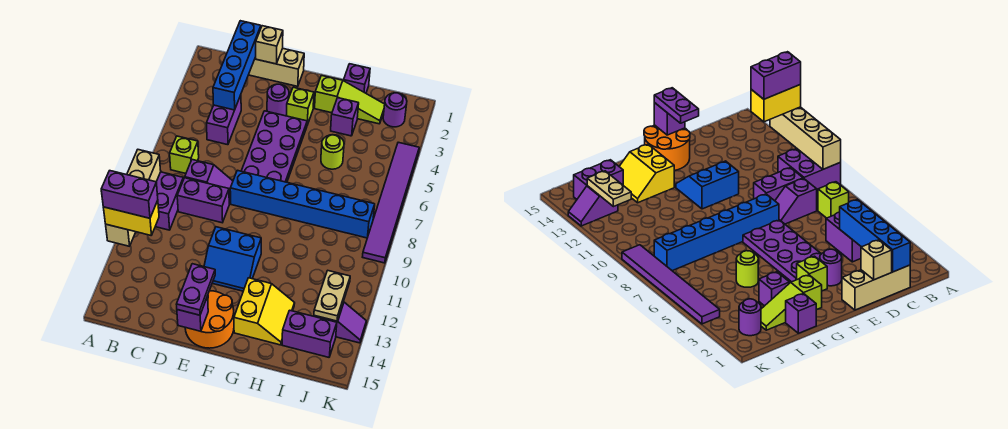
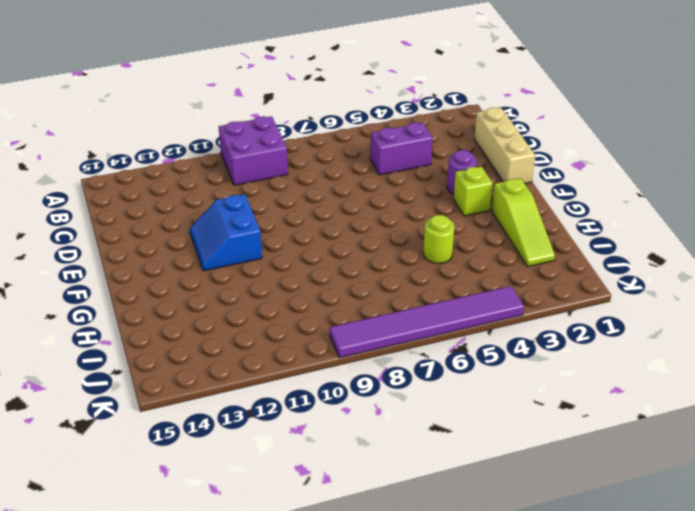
none -> lime brick B7 level 1
none -> purple slope C8:D8 level 1 top C
none -> purple brick C9:D9 level 1

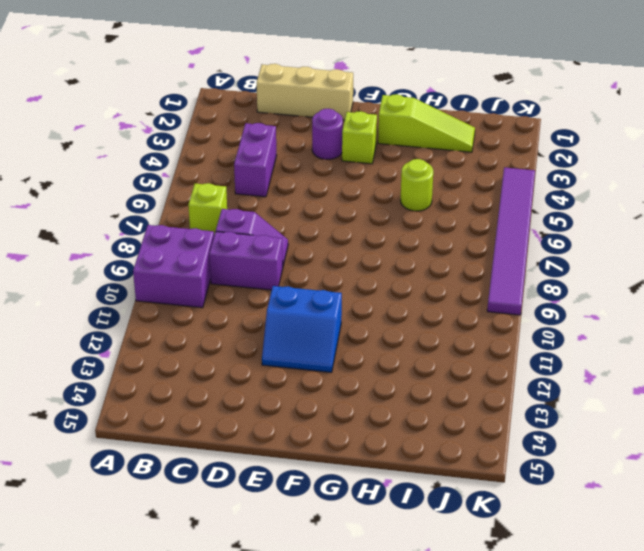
none -> purple plate E4:F7 level 1
none -> blue brick E8:J8 level 1
none -> orange round brick E14:F15 level 1

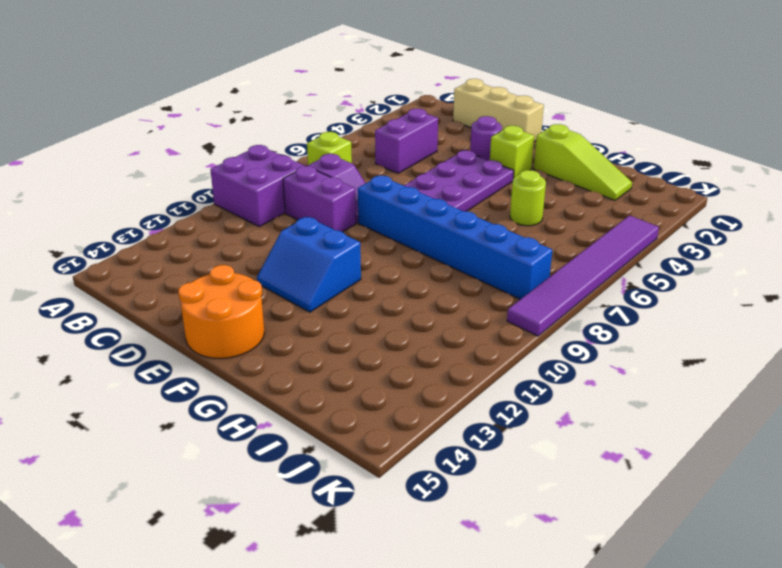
none -> yellow slope G13:H14 level 1 top G
none -> purple brick H1 level 1
none -> purple brick H3 level 1

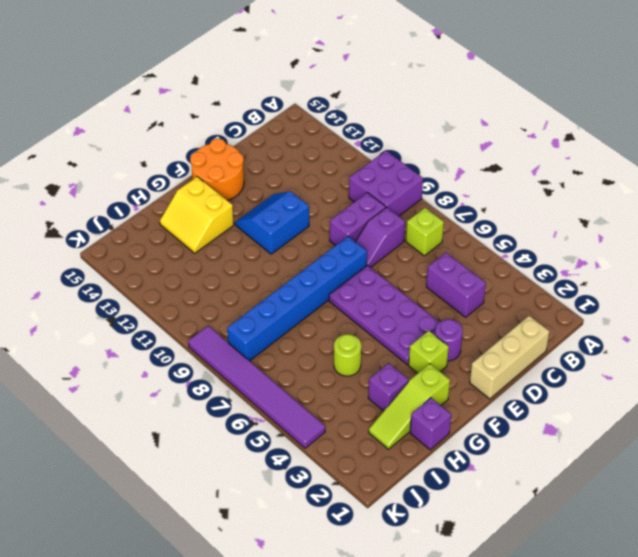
none -> purple brick I14:J14 level 1
none -> purple round brick J2 level 1
none -> purple slope J13:K13 level 1 top J

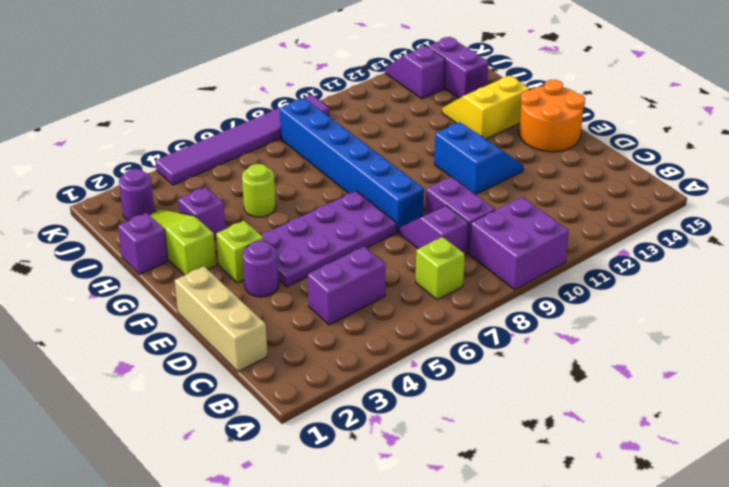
none -> tan brick A9:A12 level 2
none -> blue brick C1:C4 level 2
none -> tan brick D1 level 2

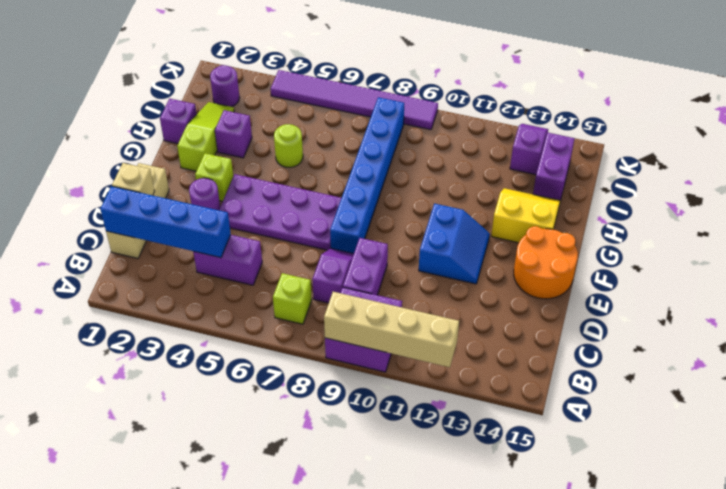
none -> purple brick E15 level 2
none -> tan plate J12:J13 level 2
none -> yellow brick A12:B12 level 3

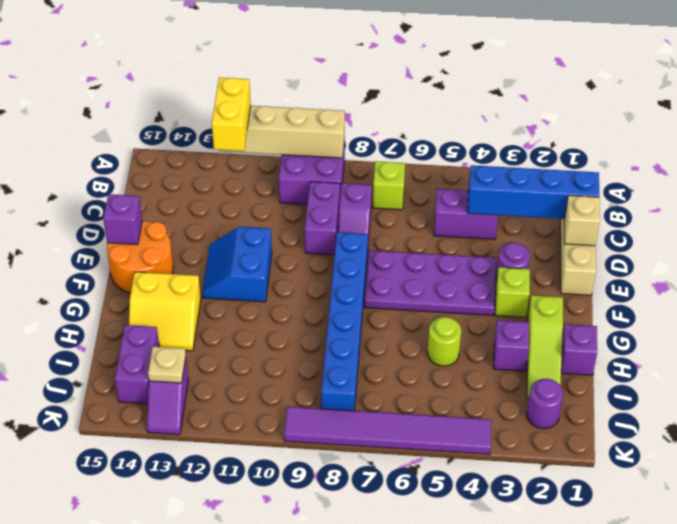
tan plate J13 level 2 -> tan plate J12:J13 level 2
none -> purple plate E14:E15 level 3
none -> purple brick A12:B12 level 4

